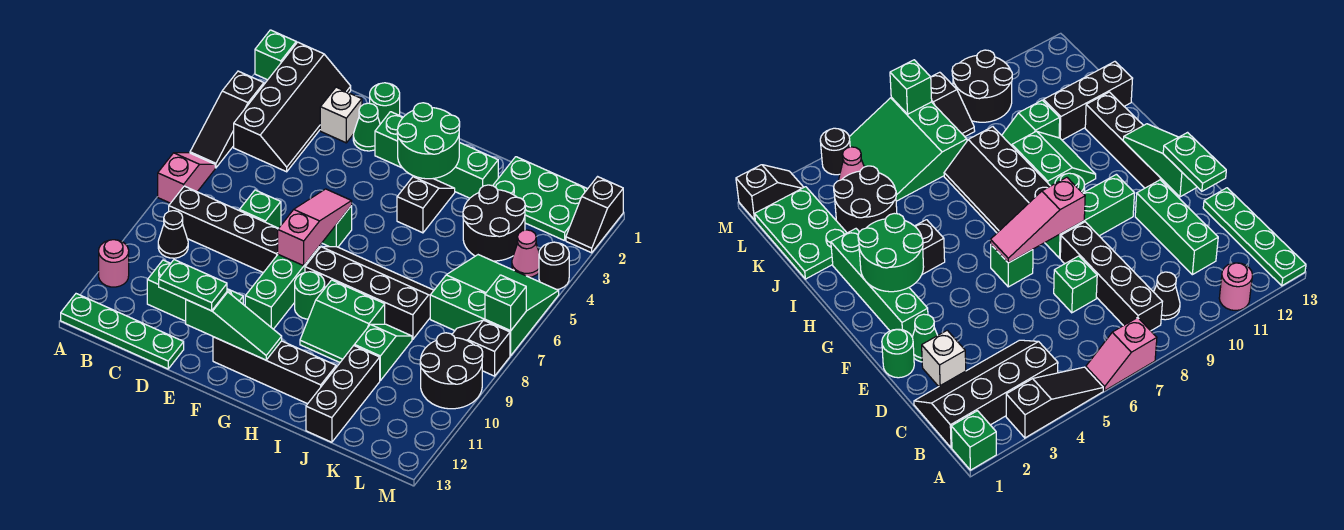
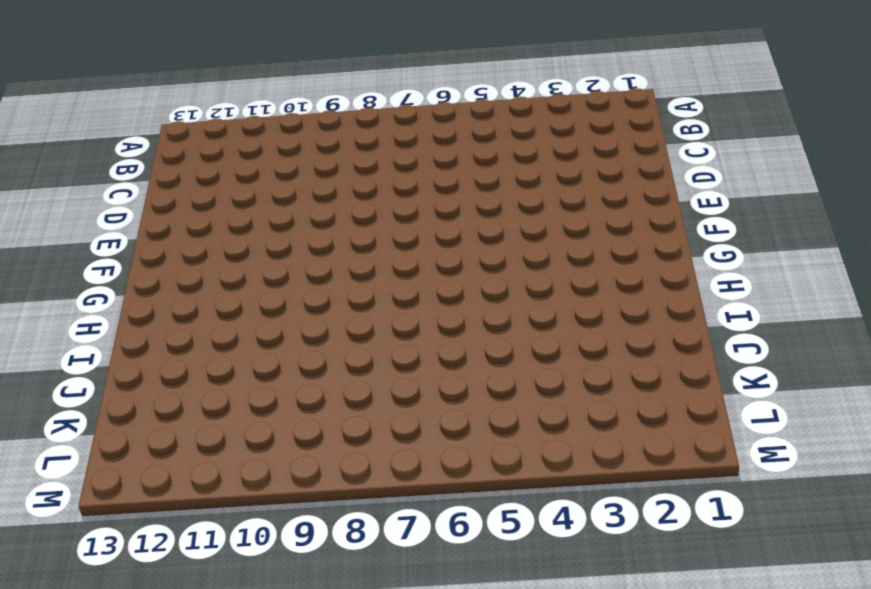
none -> green brick A1 level 1
none -> black slope A3:A5 level 1 top 3
none -> pink slope A6:A7 level 1 top 7
none -> pink round brick A11 level 1

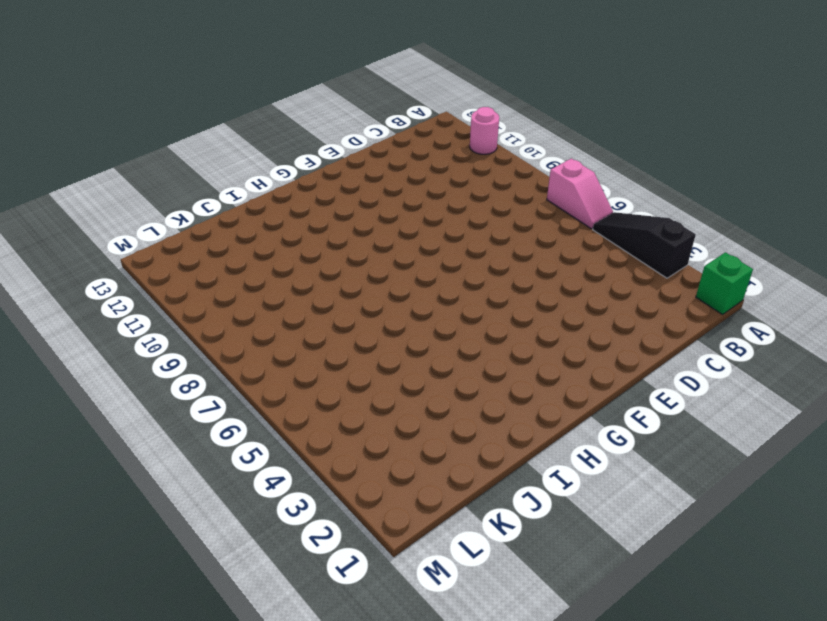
none -> green plate A13:D13 level 1
none -> black slope B1:C4 level 1 top B
none -> black brick B8:E8 level 1
none -> black cone B9 level 1

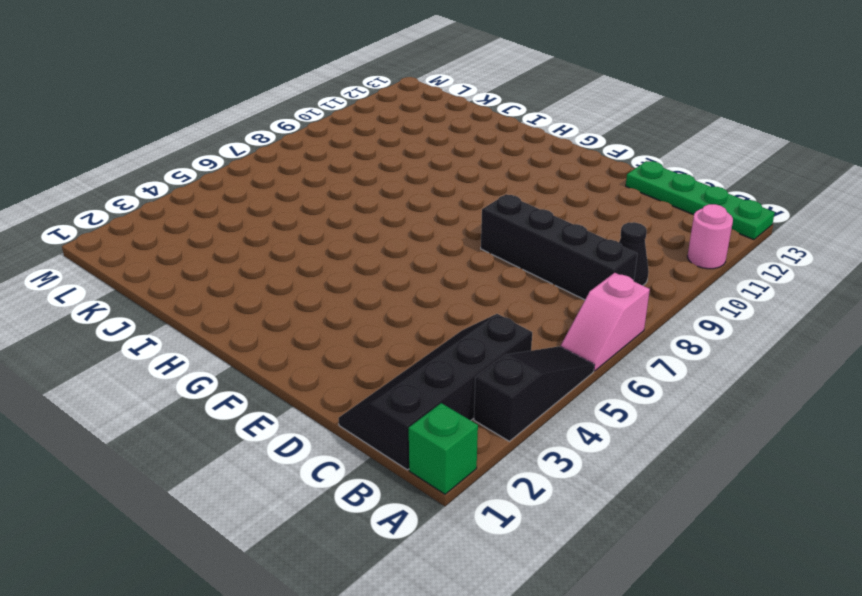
none -> green brick C11:E11 level 1
none -> white brick D2 level 1
none -> green brick D7 level 1
none -> green round brick E1 level 1

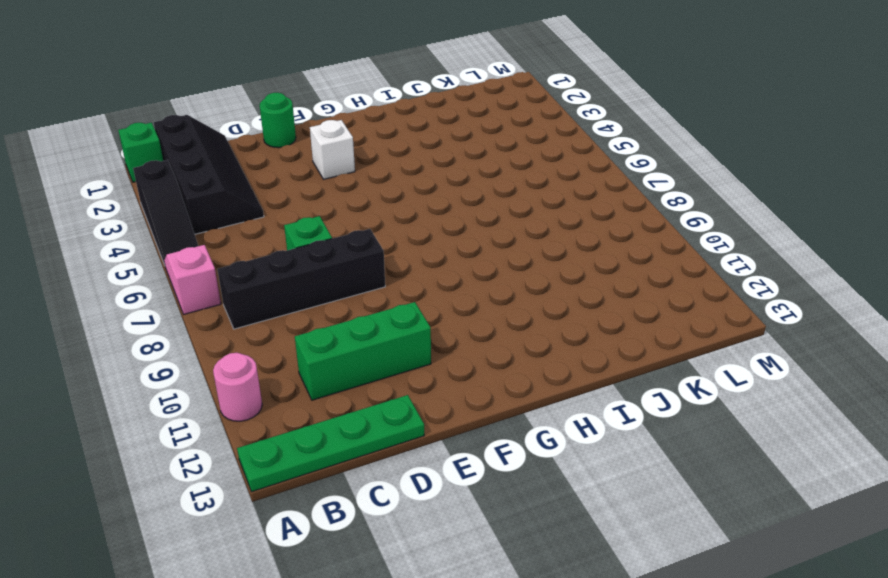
white brick F3 level 1 -> white brick D2 level 1
none -> black cone B9 level 1
none -> green cone E2 level 1
none -> green brick F2:I2 level 1
none -> green brick F6 level 1

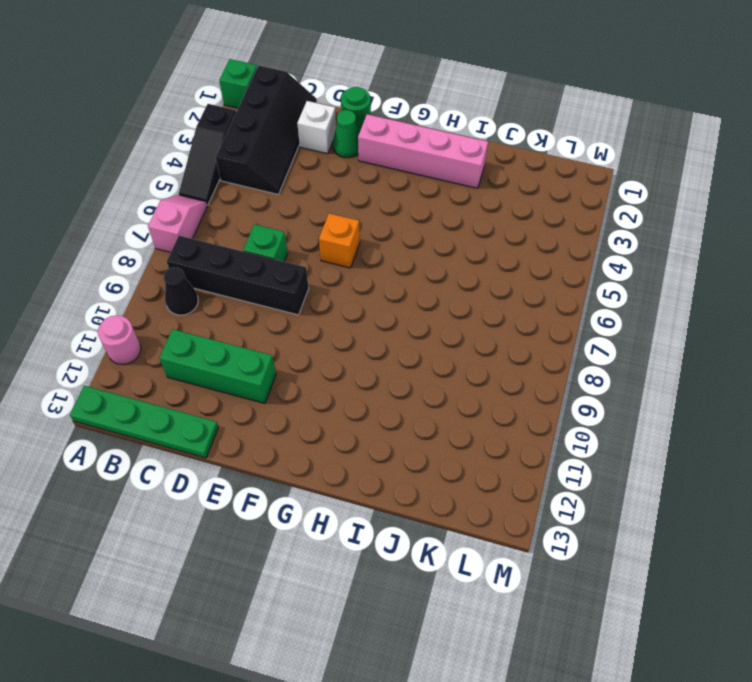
pink brick F2:I2 level 1 -> green brick F2:I2 level 1
orange brick F6 level 1 -> green brick F6 level 1
none -> green brick F8:F10 level 1
none -> black brick F12:I12 level 1
none -> black slope G7:J8 level 1 top 8
none -> green round brick G9 level 1

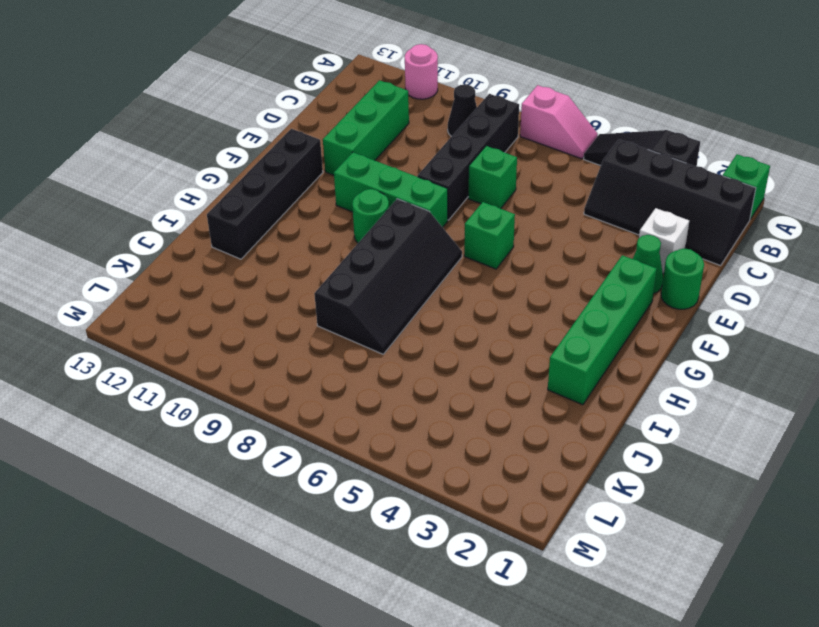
none -> green plate A13:D13 level 1
none -> black slope H3:H4 level 1 top 4
none -> green slope H9:I10 level 1 top 9
none -> green plate J1:L2 level 1

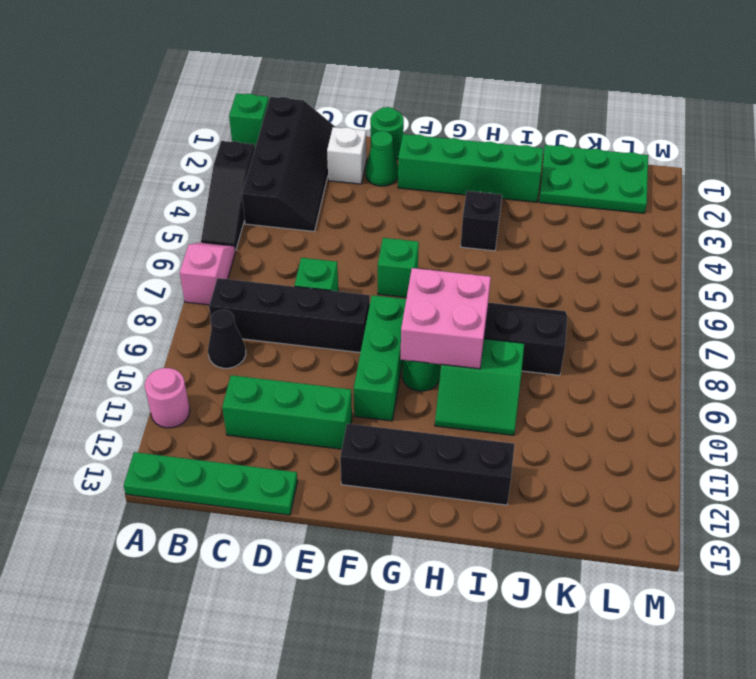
pink brick G8:H9 level 2 -> none
none -> black round brick J3:K4 level 1
none -> green slope J9:J10 level 1 top 10
none -> black brick J11:J13 level 1
none -> green slope K5:M7 level 1 top 7

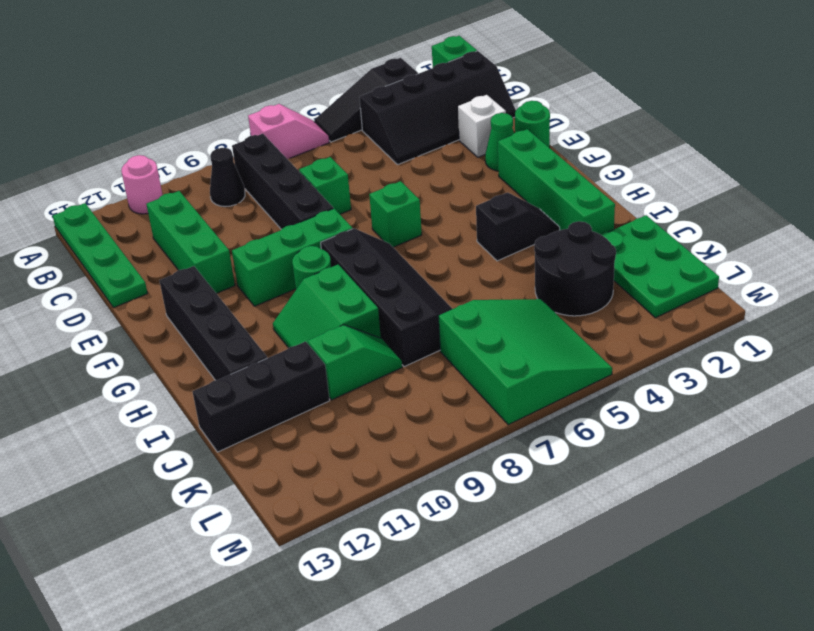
none -> pink cone L4 level 1
none -> black slope L8:M8 level 1 top M
none -> black round brick L9:M10 level 1
none -> black slope M1:M2 level 1 top 1

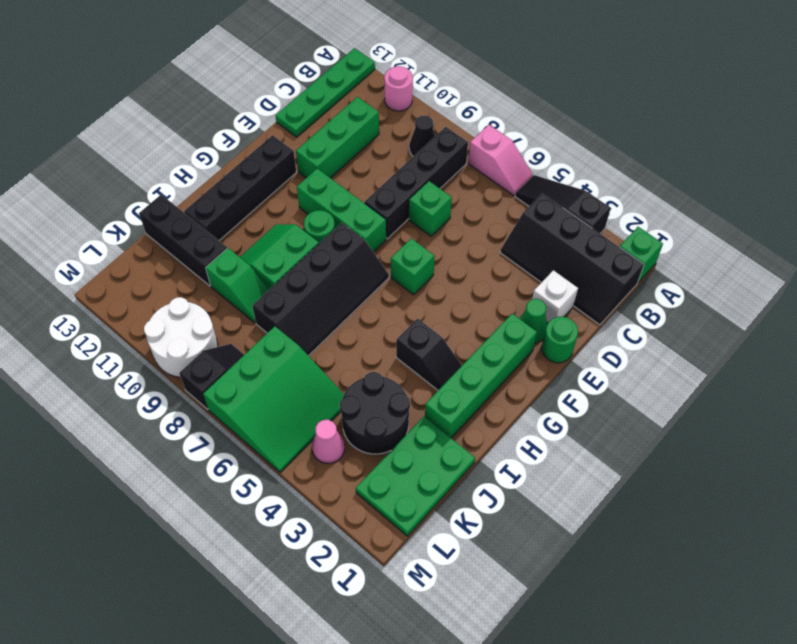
white round brick L9:M10 level 1 -> black round brick L9:M10 level 1
none -> black slope M1:M2 level 1 top 1
none -> black round brick M4 level 1
none -> green slope E12:G12 level 2 top E
none -> pink slope F6:F8 level 2 top 8

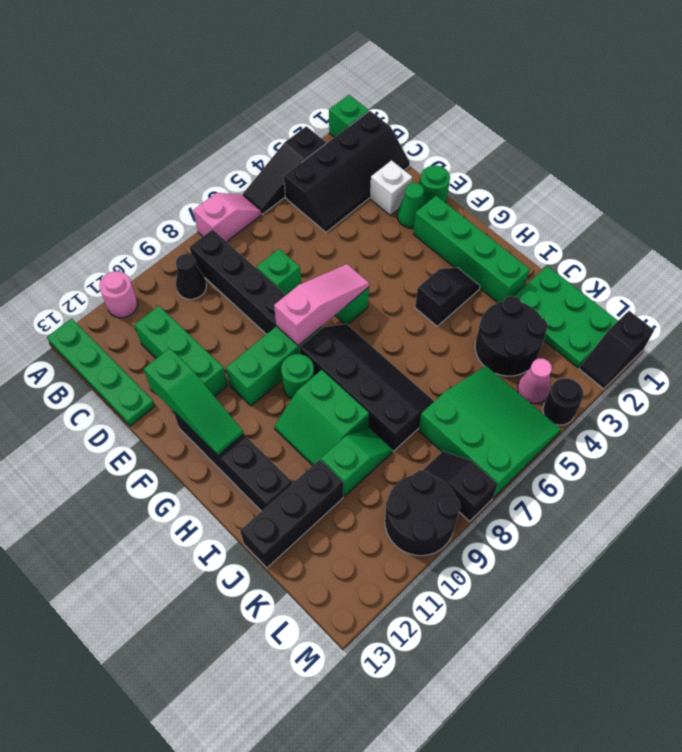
none -> green round brick G2:H3 level 2
none -> green brick M7 level 2
none -> green plate D12:E12 level 3

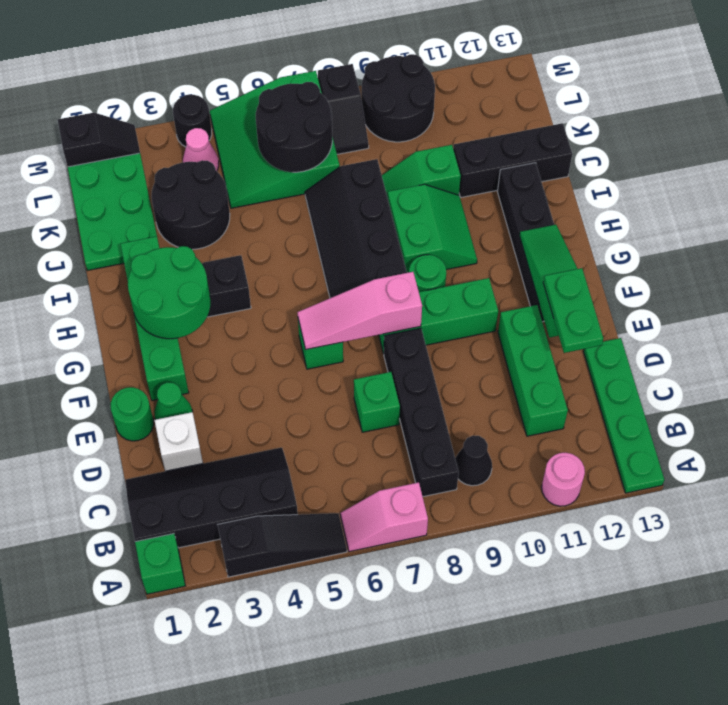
black round brick K6:L7 level 2 -> none
none -> green brick M7 level 2

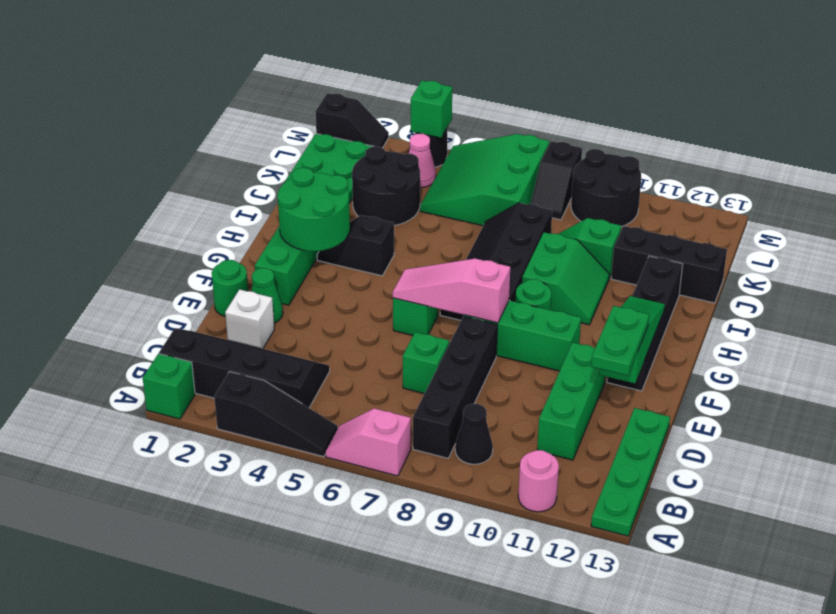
green brick M4 level 2 -> green brick M7 level 2

